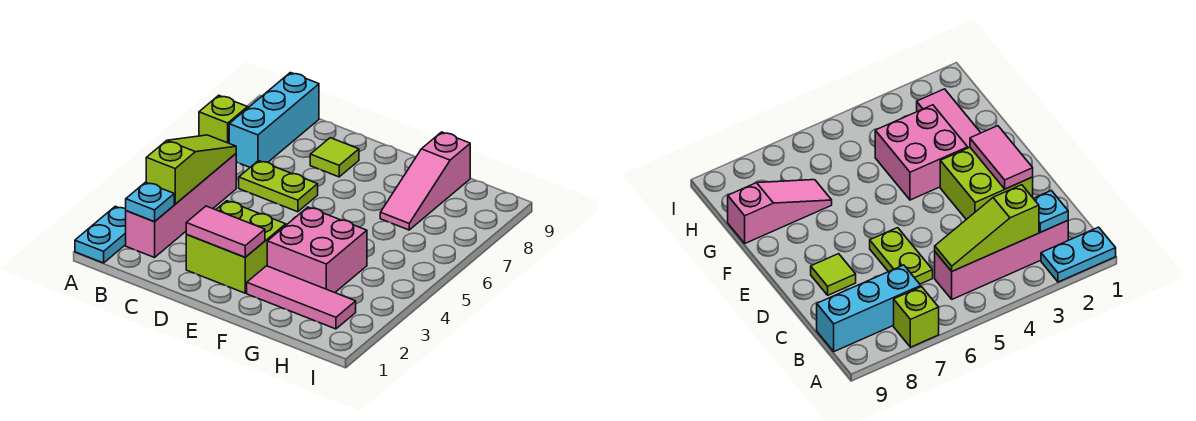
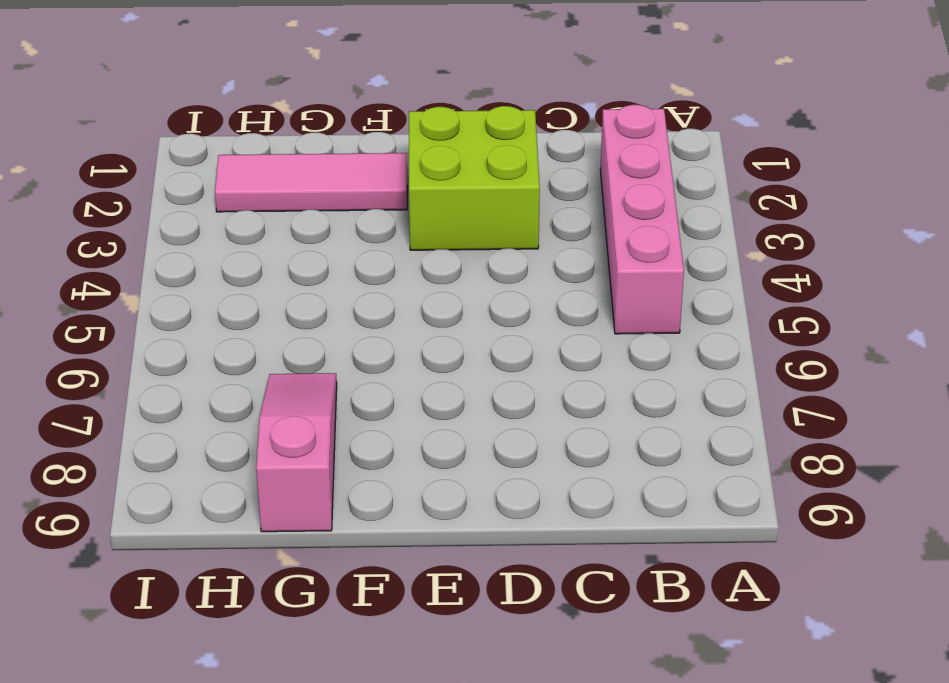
none -> cyan plate A1:A2 level 1
none -> lime brick A7 level 1
none -> cyan brick B7:B9 level 1

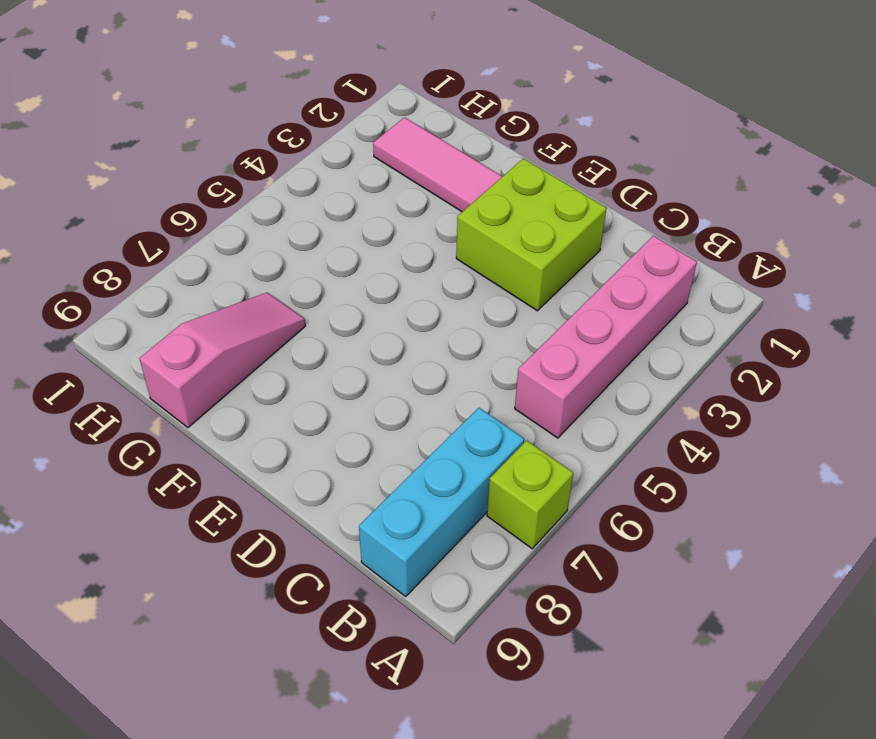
none -> cyan plate A1:A2 level 1
none -> lime plate C6:D6 level 1
none -> lime tile D8 level 1

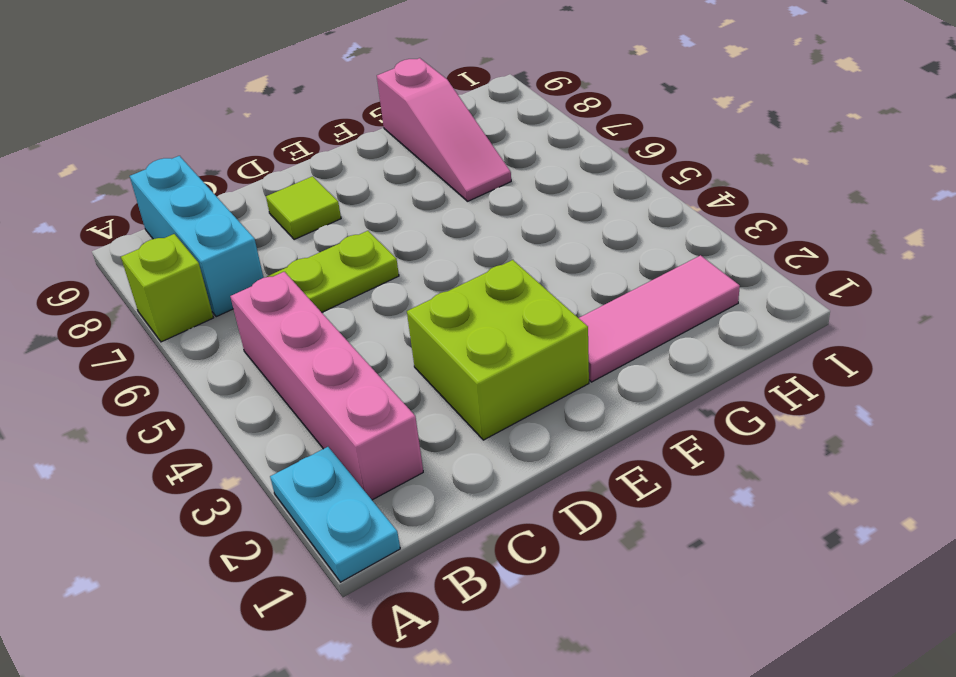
none -> pink brick F3:G4 level 1
none -> cyan plate B2 level 2
none -> lime slope B3:B5 level 2 top 3

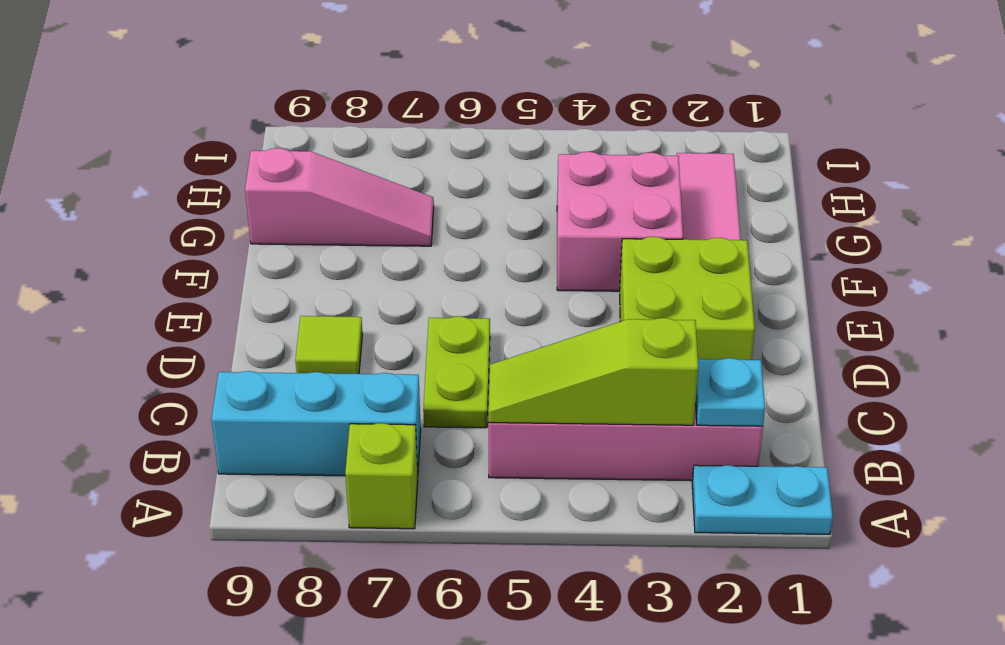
none -> pink tile D2:E2 level 2

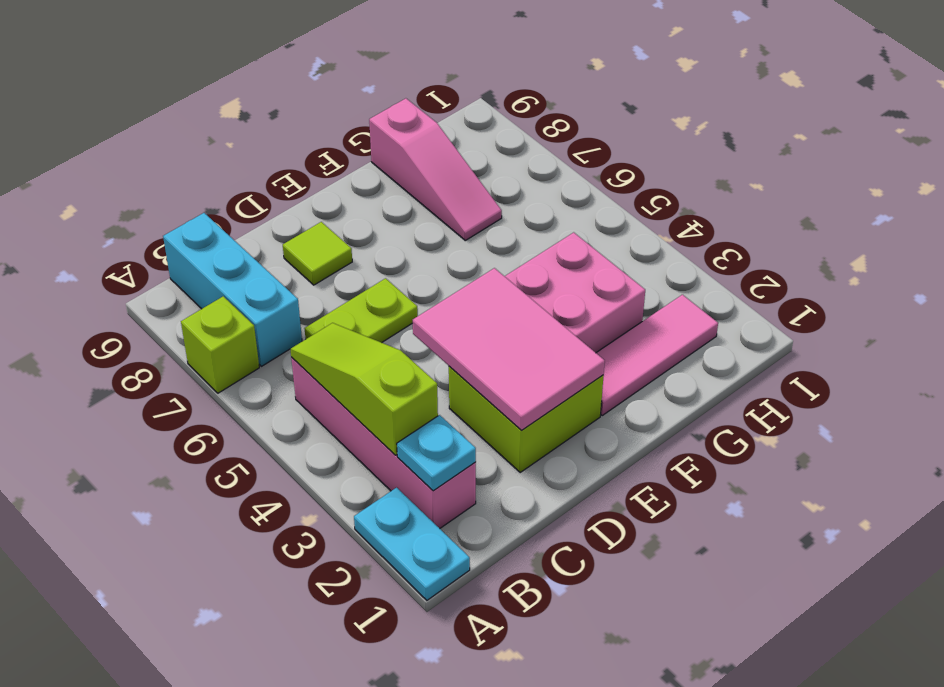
pink tile D2:E4 level 2 -> pink tile D2:E2 level 2

